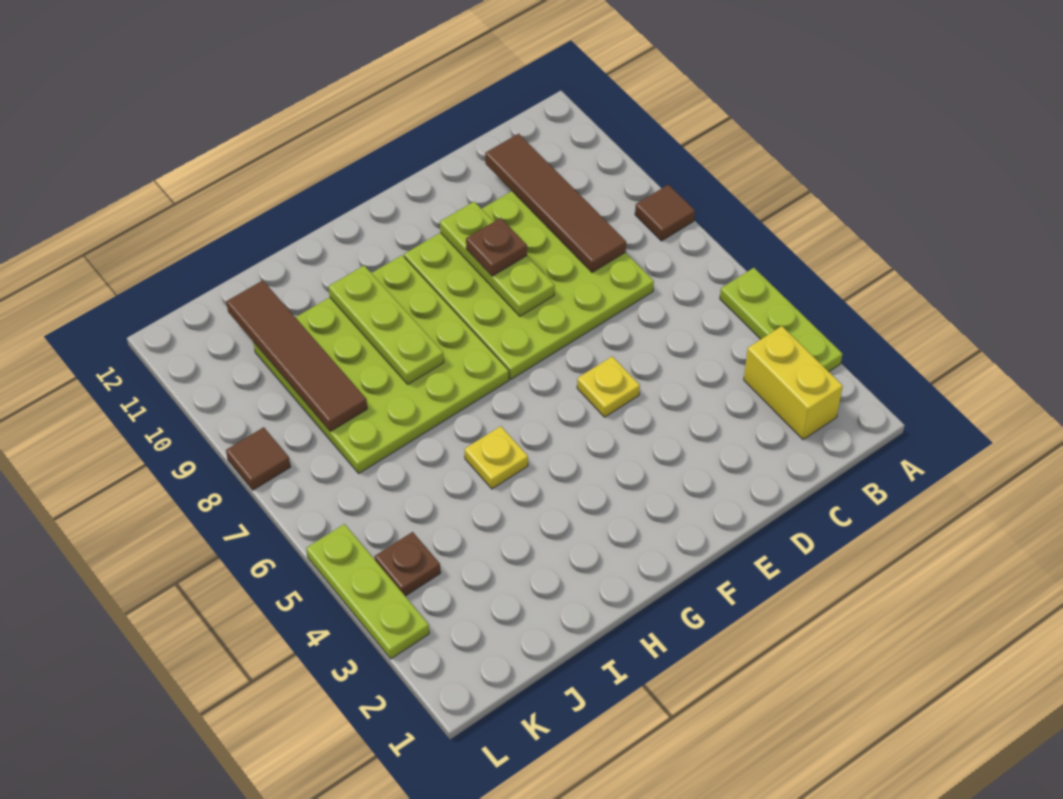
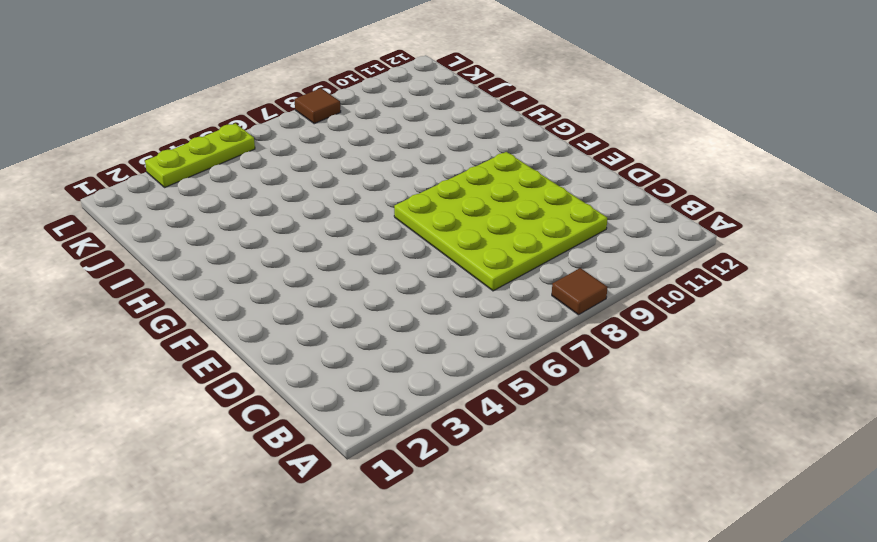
none -> lime plate A3:A5 level 1
none -> yellow brick B2:B3 level 1
none -> yellow plate E5 level 1

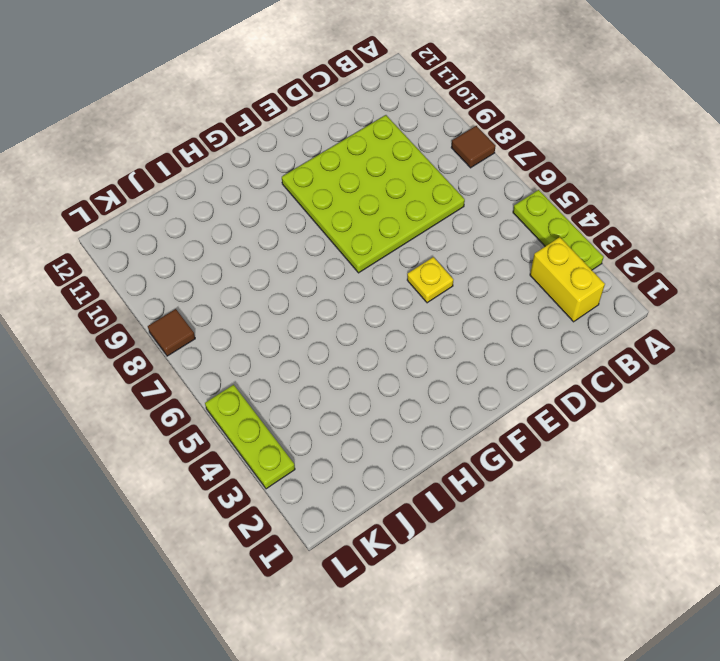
none -> lime plate G7:J10 level 1
none -> yellow plate H5 level 1
none -> brown plate K4 level 1

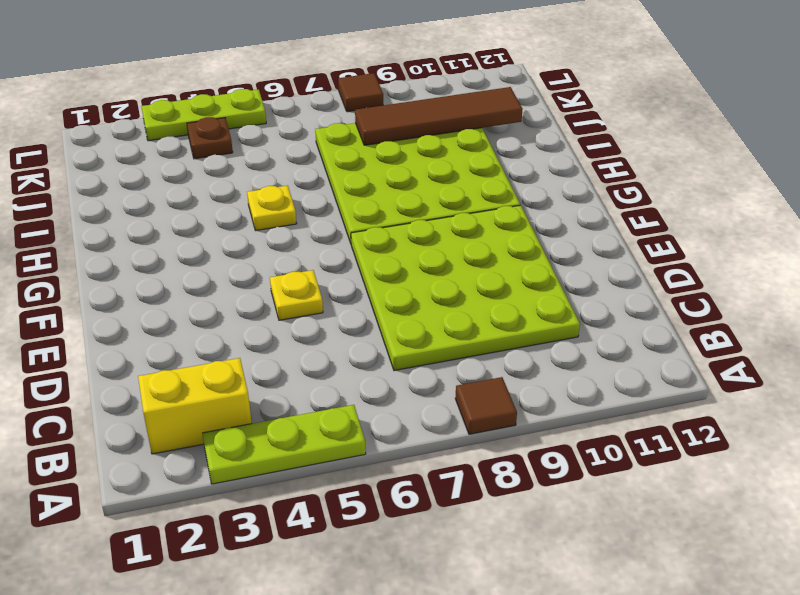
none -> brown tile C8:C11 level 2
none -> lime plate E8:E10 level 2
none -> lime plate H8:H10 level 2

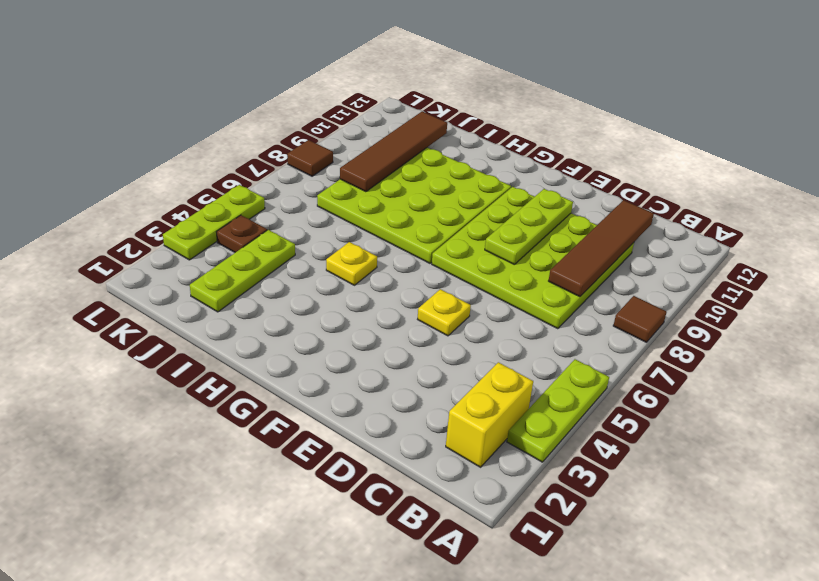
lime plate J2:J4 level 1 -> lime plate H8:H10 level 2
none -> brown plate E9 level 3

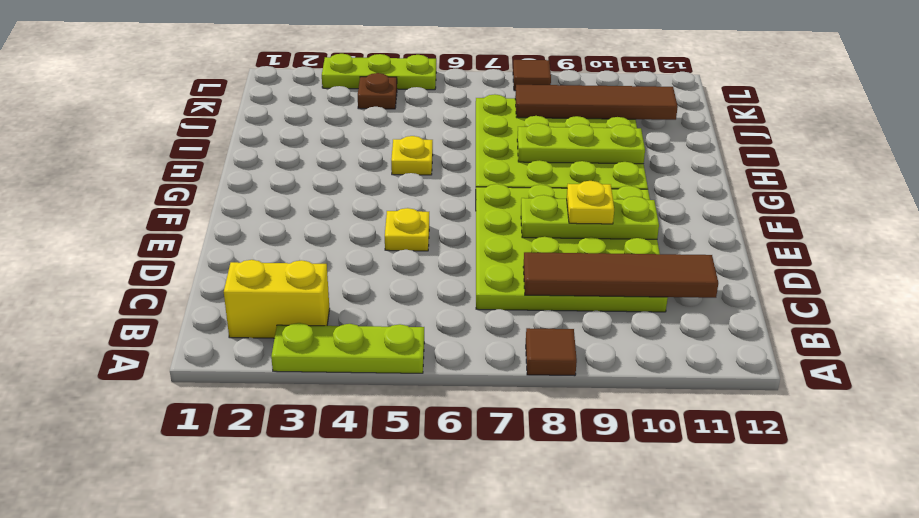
yellow plate E9 level 3 -> brown plate E9 level 3

